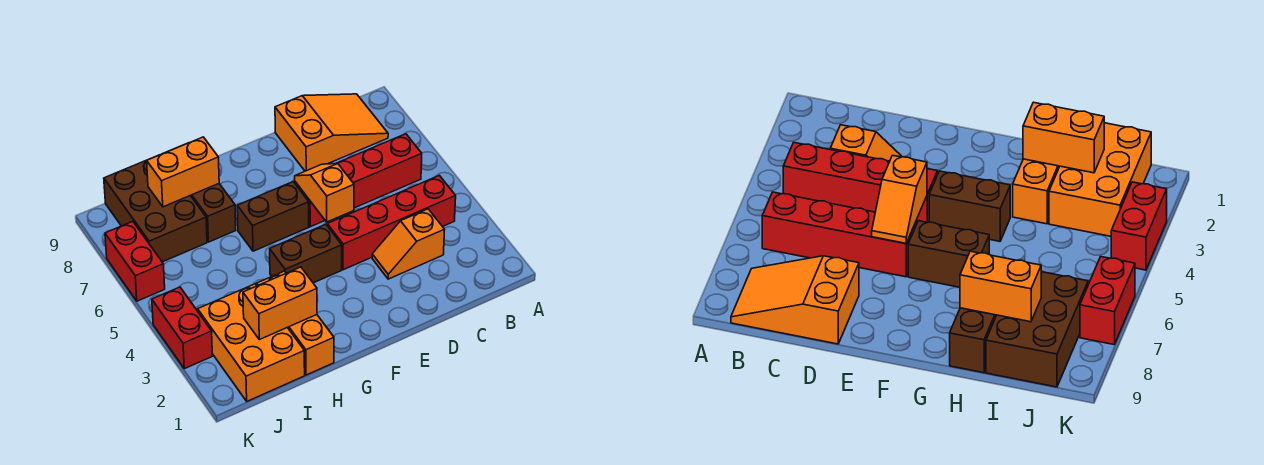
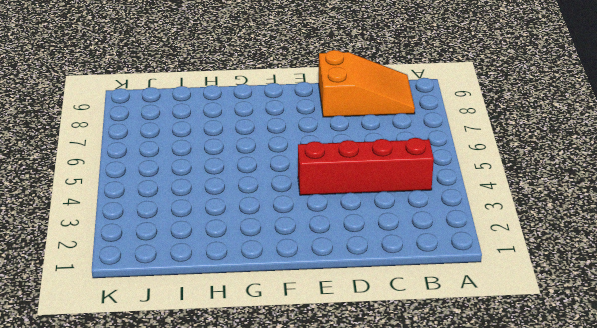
none -> red brick B6:E6 level 1
none -> orange slope C3:D3 level 1 top C
none -> brown brick F4:G4 level 1

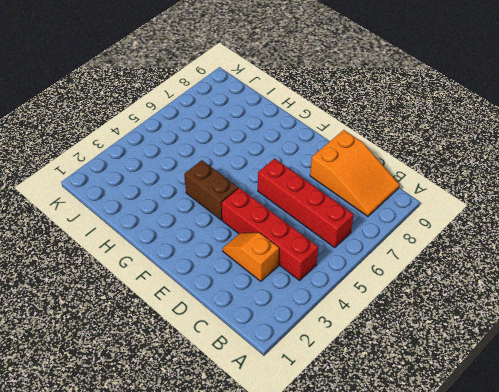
none -> brown brick F6:G6 level 1
none -> orange brick H1:H3 level 1
none -> brown brick H7:H9 level 1

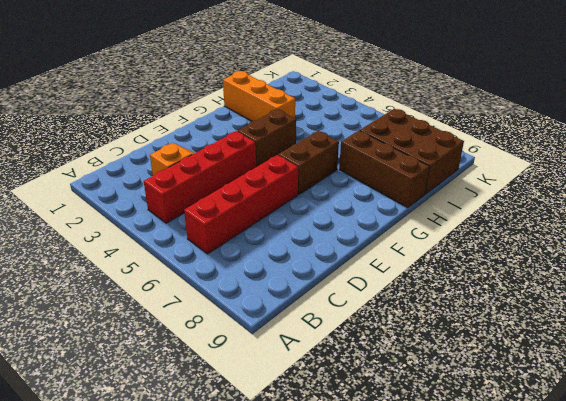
none -> orange slope B8:D9 level 1 top D
none -> orange brick I1:J3 level 1
none -> red brick K3:K4 level 1

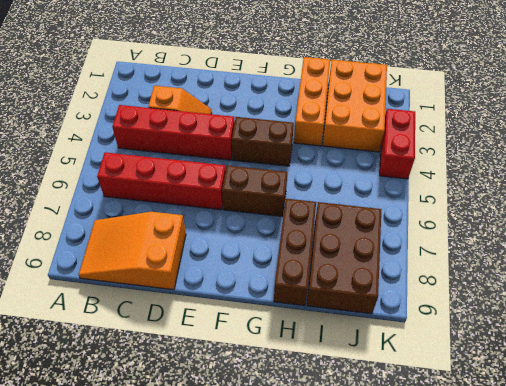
none -> red brick K6:K7 level 1
none -> orange slope E5:E6 level 2 top 5
none -> orange brick H2:I2 level 2

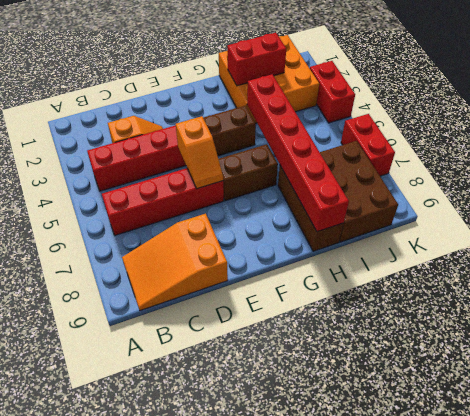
red brick H2:I2 level 2 -> orange brick H2:I2 level 2
red brick H4:H9 level 2 -> orange brick H8:I8 level 2

